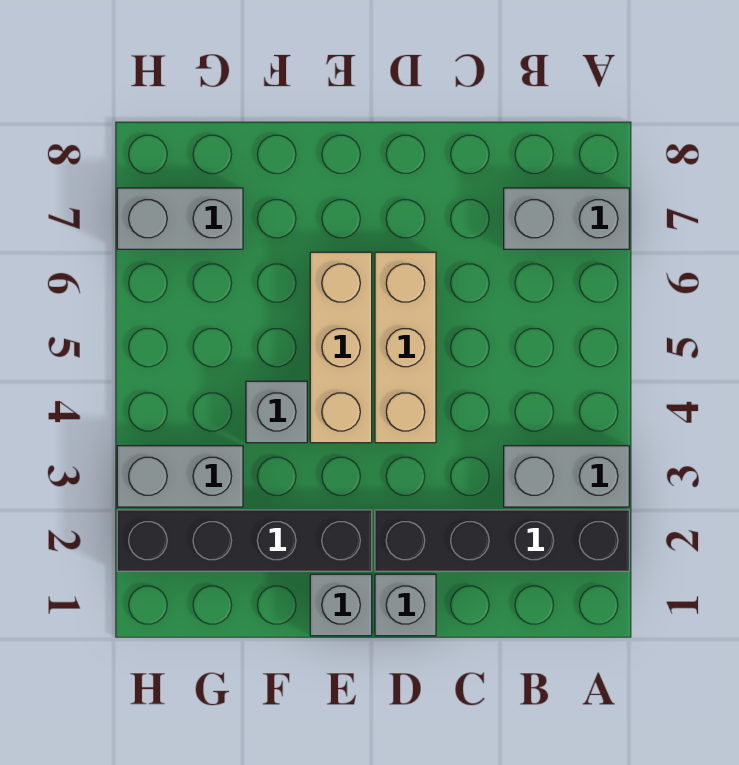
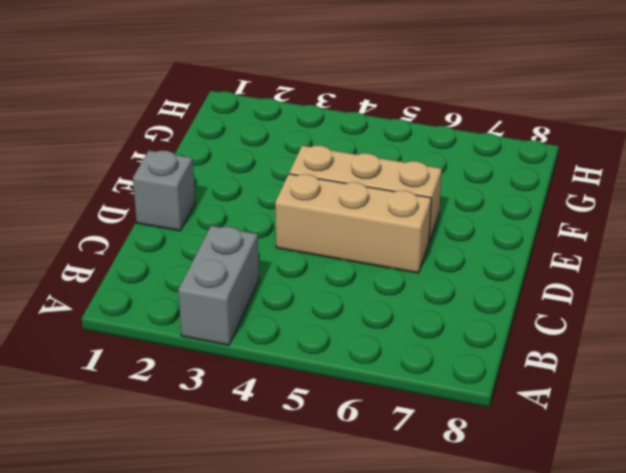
none -> black brick A2:D2 level 1
none -> grey brick A7:B7 level 1

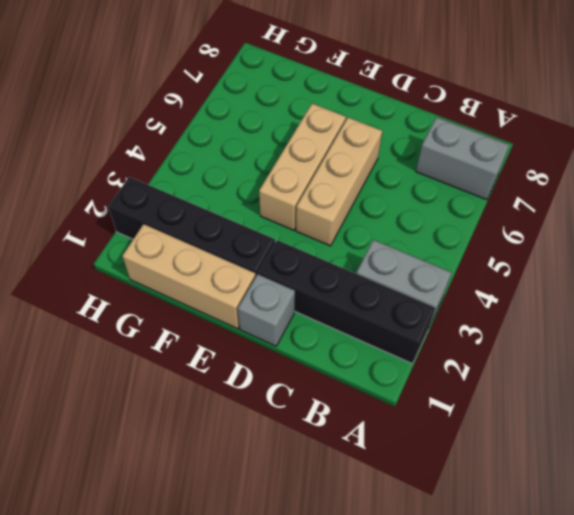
tan brick E1:G1 level 1 -> grey brick E1 level 1
none -> grey brick F4 level 1
none -> grey brick G3:H3 level 1

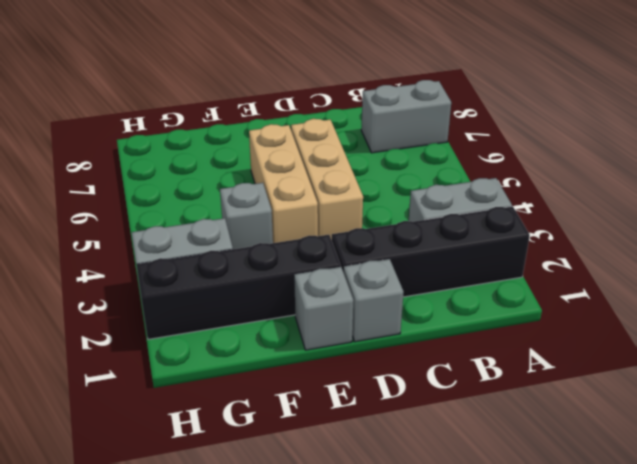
none -> grey brick G7:H7 level 1

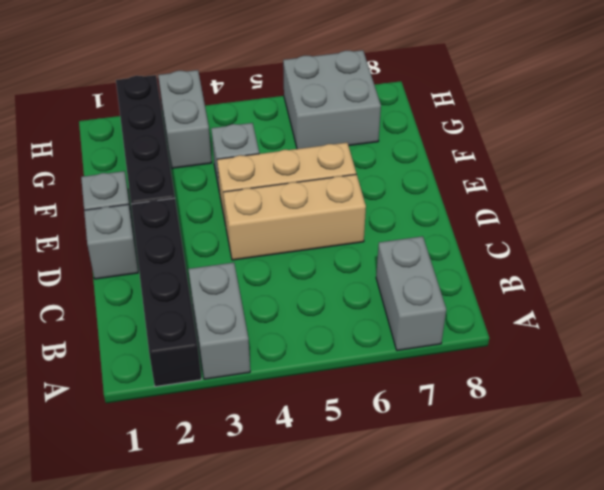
grey brick G6:H7 level 1 -> grey brick G7:H7 level 1

